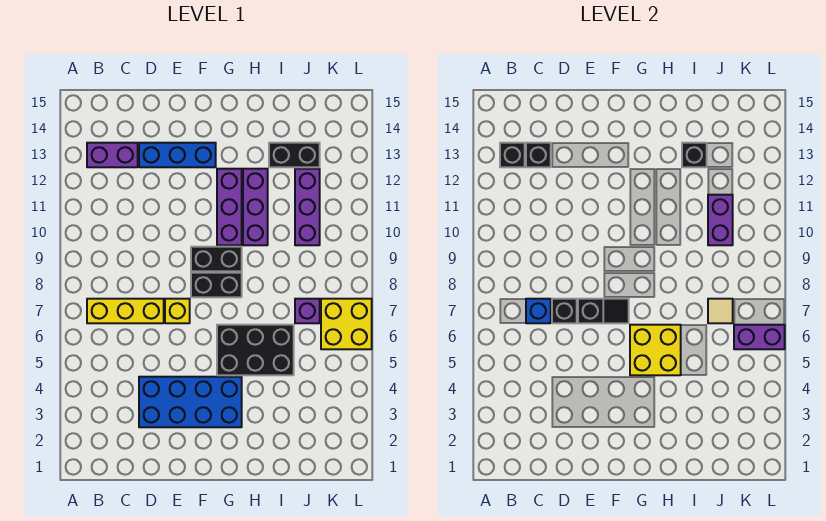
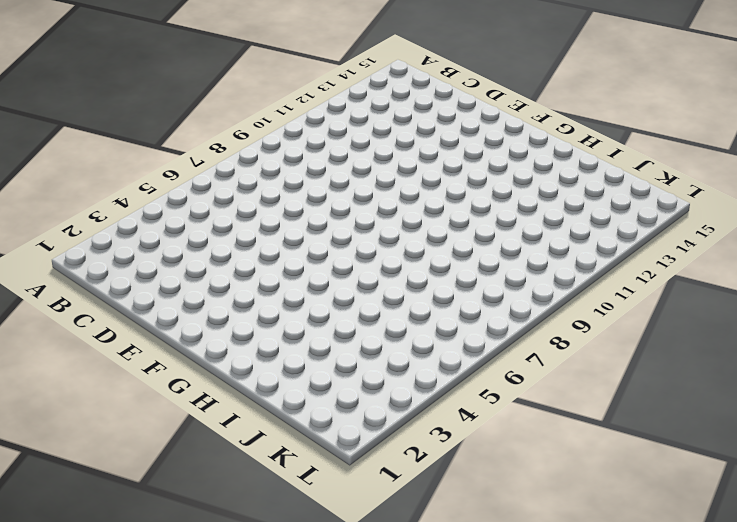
none -> yellow brick B7:D7 level 1
none -> purple brick B13:C13 level 1
none -> blue brick D3:G4 level 1

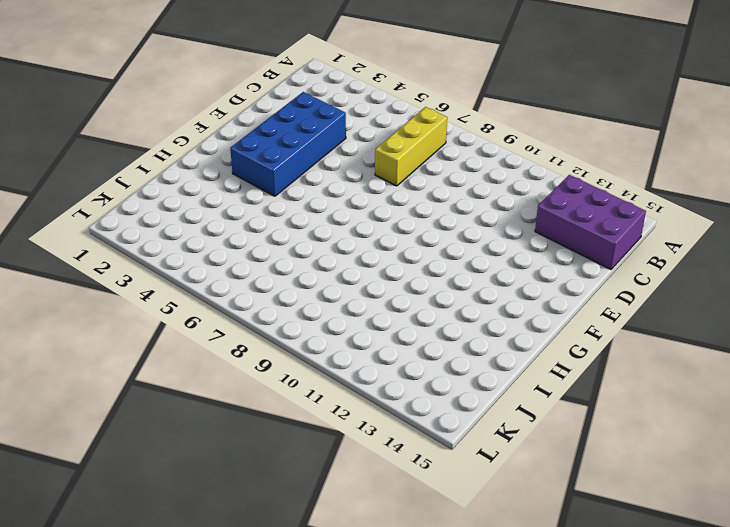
purple brick B13:C15 level 1 -> purple brick B13:C13 level 1
none -> blue brick D13:F13 level 1
none -> yellow brick E7 level 1
none -> black brick F8:G8 level 1

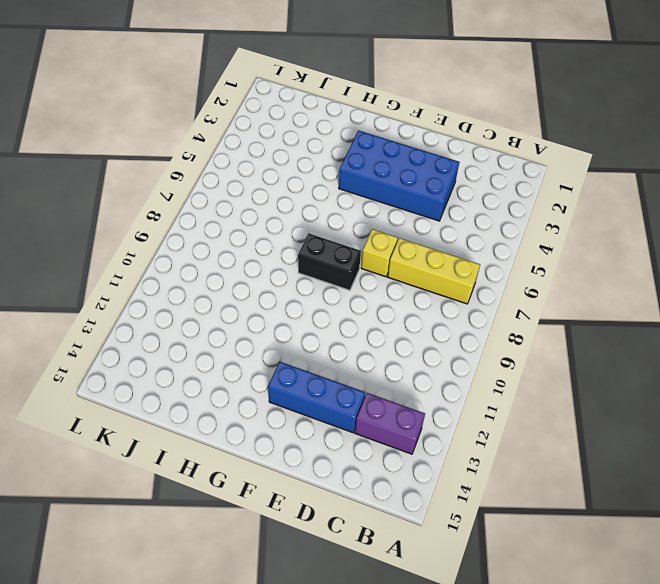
none -> black brick F9:G9 level 1
none -> black brick G5:I6 level 1
none -> purple brick G10:G12 level 1

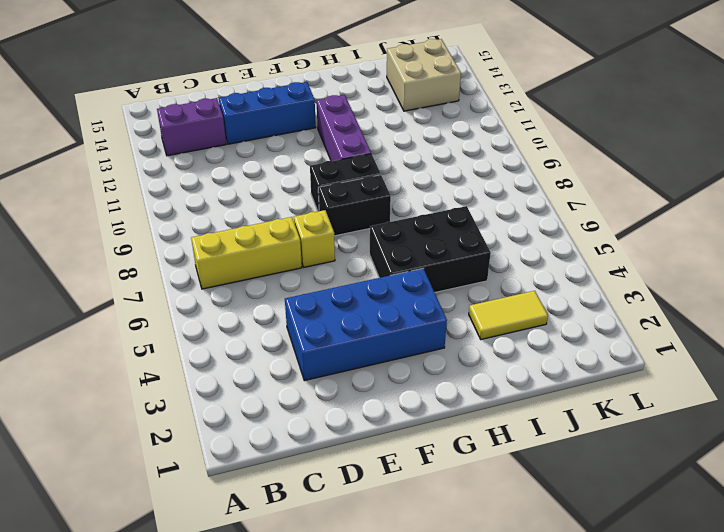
yellow tile I3:J3 level 1 -> none
tan brick J13:K14 level 1 -> black brick I13:J13 level 1
none -> purple brick H10:H12 level 1
none -> purple brick J7 level 1
none -> purple brick J10:J12 level 1

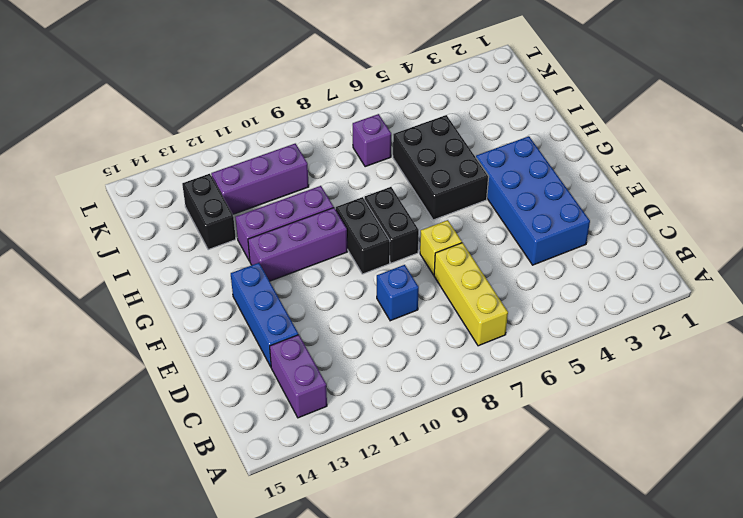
blue brick D9 level 1 -> blue brick C7 level 2
none -> yellow brick K6:L7 level 1
none -> black brick B13 level 2
none -> black brick C13 level 2

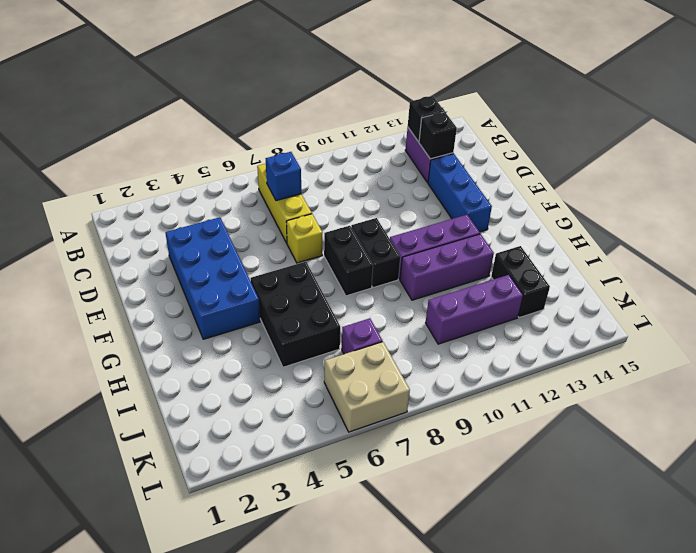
tan brick K6:L7 level 1 -> yellow brick K6:L7 level 1
none -> black brick D7 level 2
none -> black slope E7:F7 level 2 top E
none -> yellow brick G5:H6 level 2

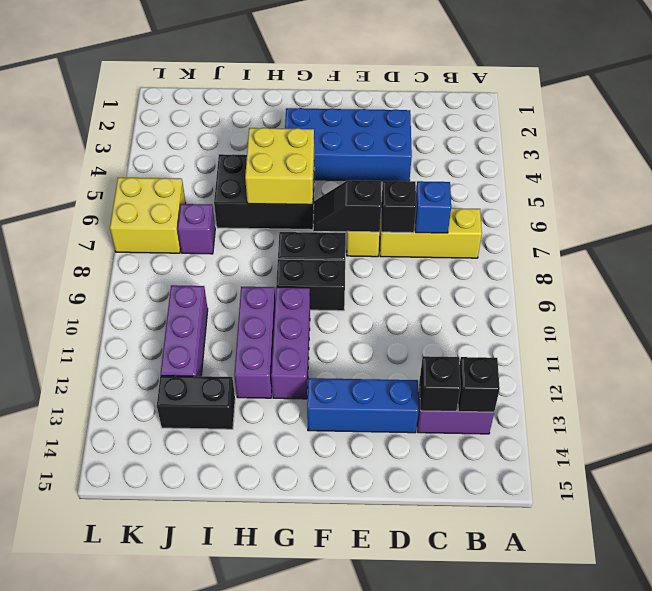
none -> black brick I13 level 2
none -> tan tile J7 level 2
none -> purple brick J10:J11 level 2

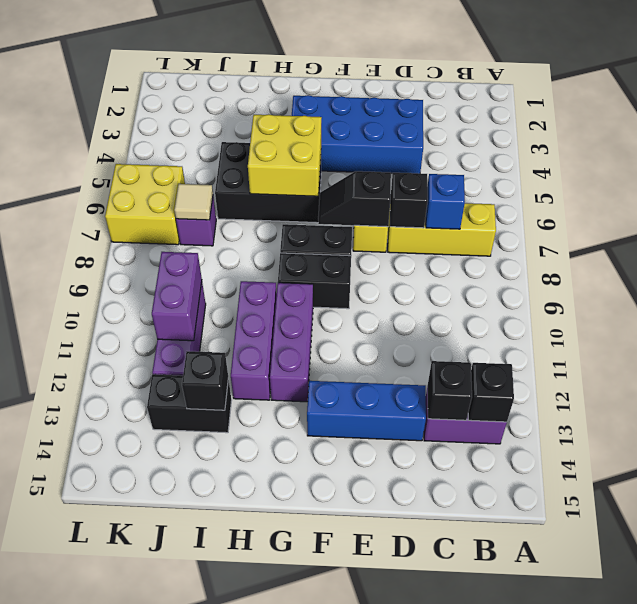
none -> purple brick K6:L6 level 2

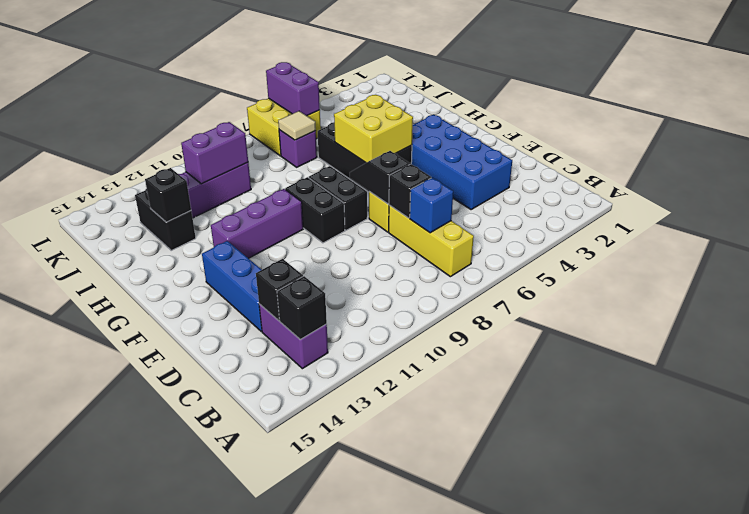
none -> purple brick H10:H12 level 1

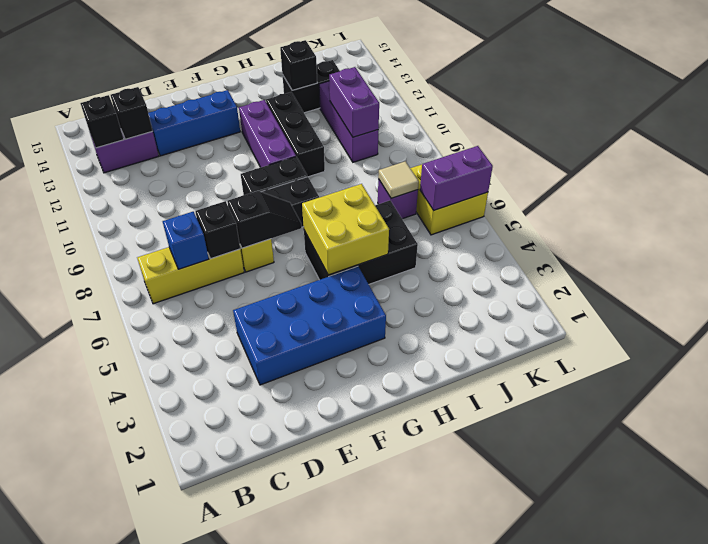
black brick H10:H12 level 1 -> purple brick H10:H12 level 1

